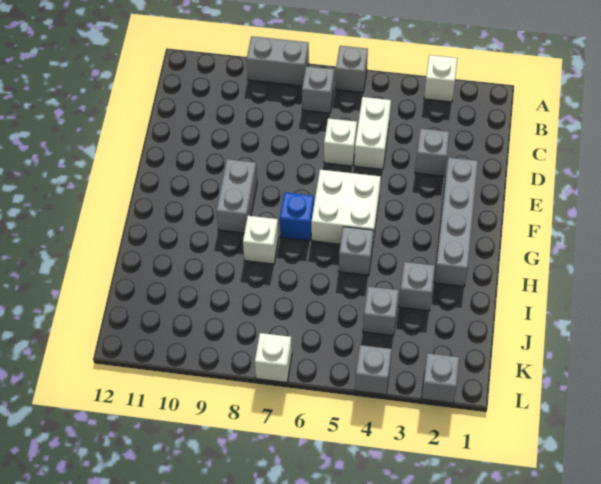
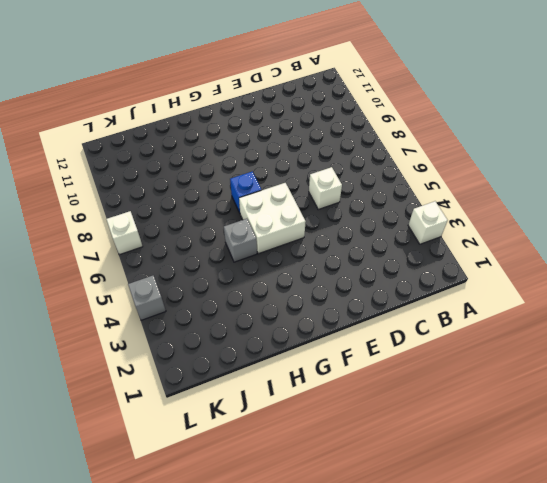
none -> grey brick A6 level 1
none -> grey brick A8:A9 level 1
none -> grey brick B7 level 1

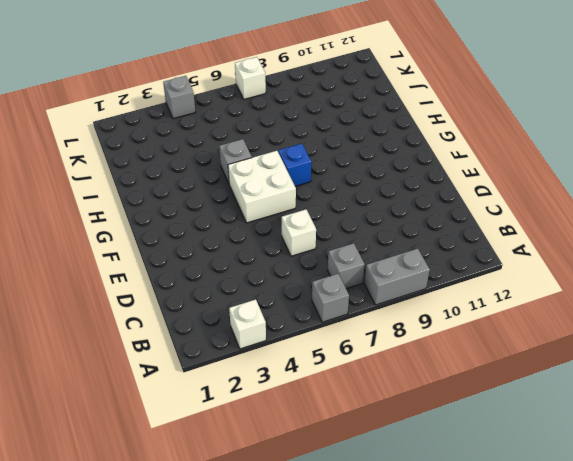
none -> white brick C5:D5 level 1
none -> grey brick D3 level 1
none -> grey brick E2:H2 level 1

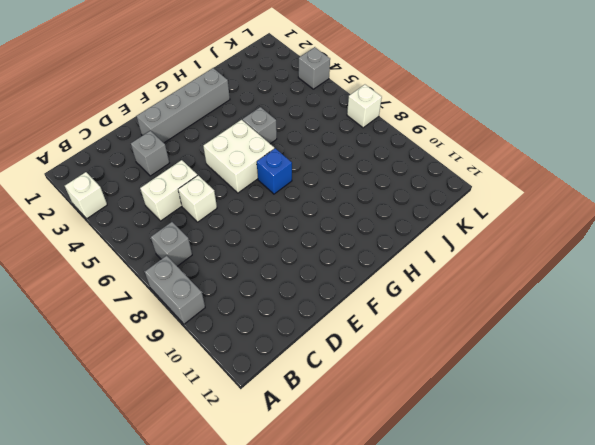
none -> grey brick A6 level 1
none -> grey brick F9:G9 level 1
none -> white brick H8 level 1

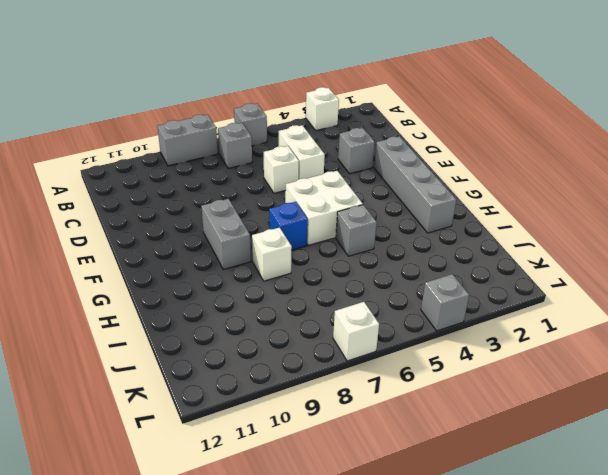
none -> grey brick I3 level 1
none -> grey brick J4 level 1
none -> grey brick L2 level 1

